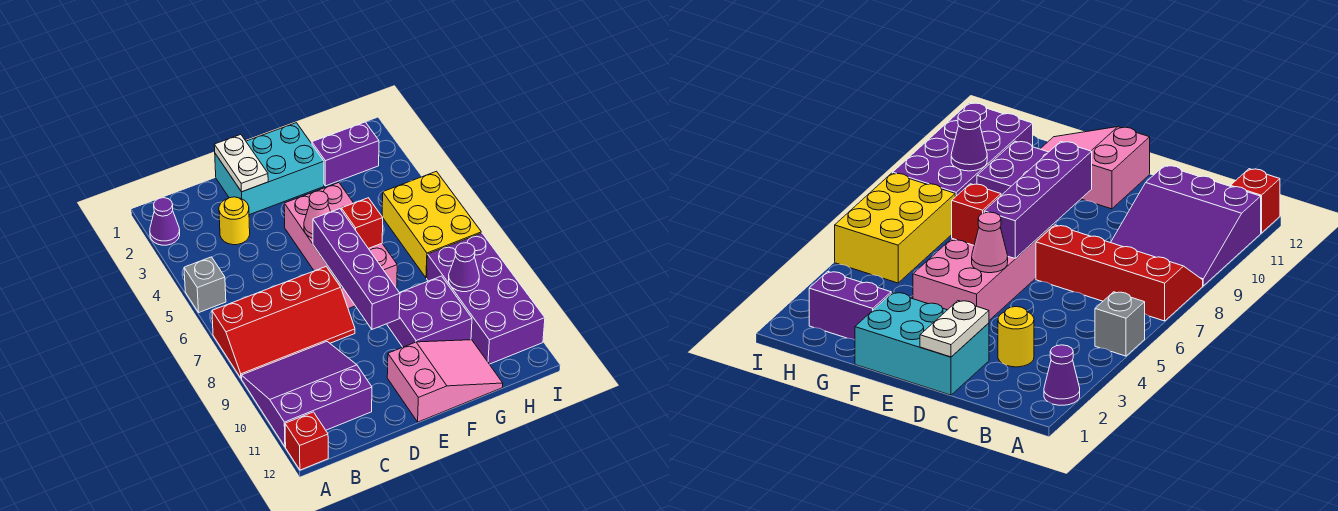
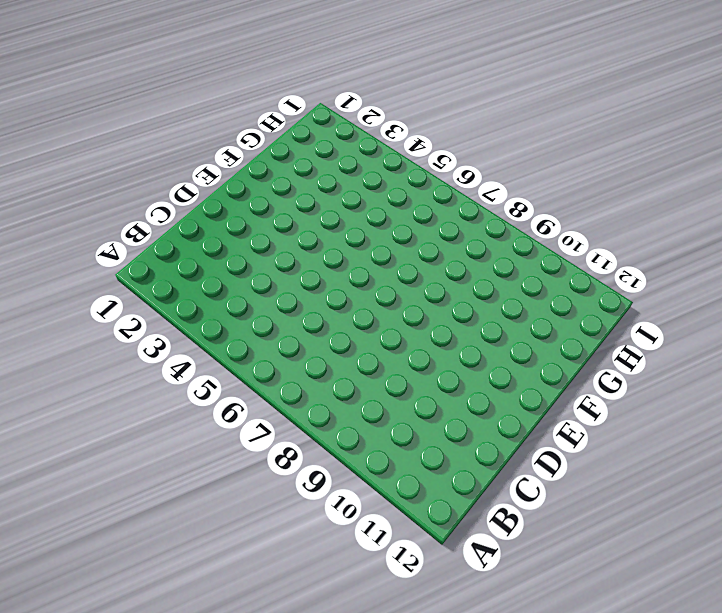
none -> purple cone A2 level 1
none -> grey brick A5 level 1
none -> red slope A7:D8 level 1 top 7

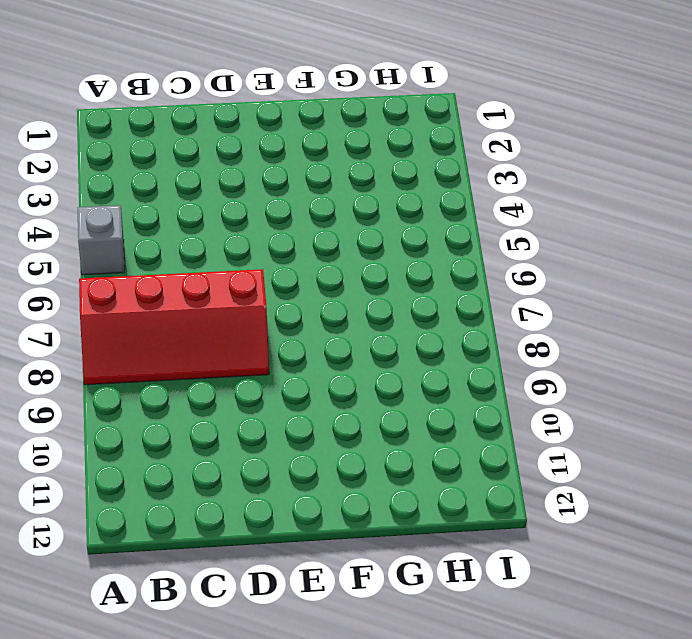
none -> purple cone A2 level 1
none -> purple slope A9:C11 level 1 top 11
none -> red brick A12 level 1

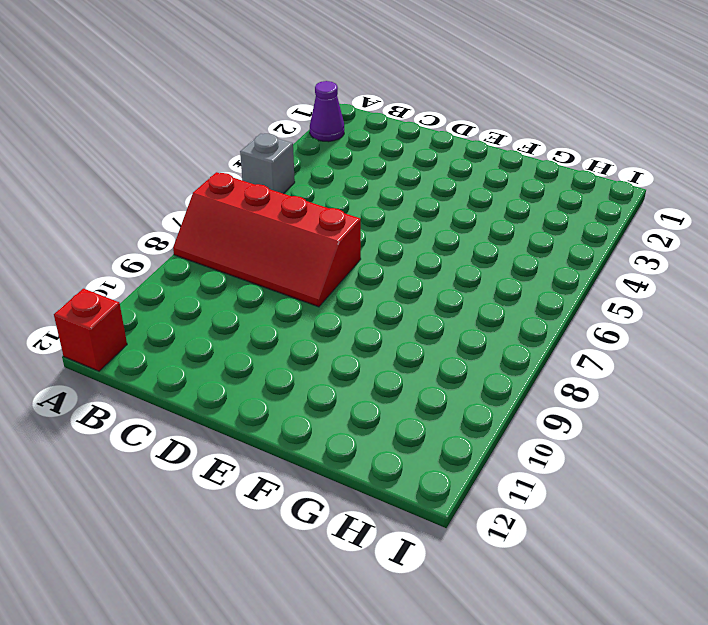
none -> purple slope A9:C11 level 1 top 11
none -> yellow round brick C3 level 1
none -> cyan brick D1:F2 level 1

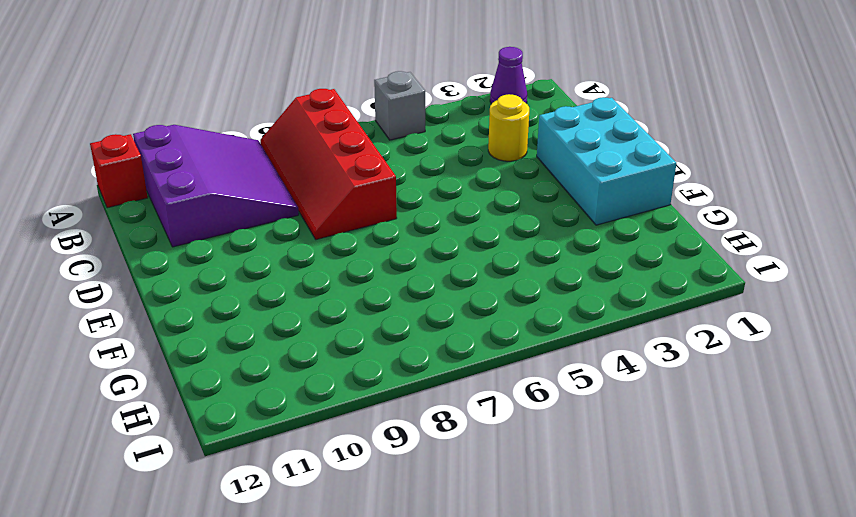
none -> pink brick E4:F7 level 1
none -> pink slope E11:G12 level 1 top E
none -> purple brick F9:G10 level 1

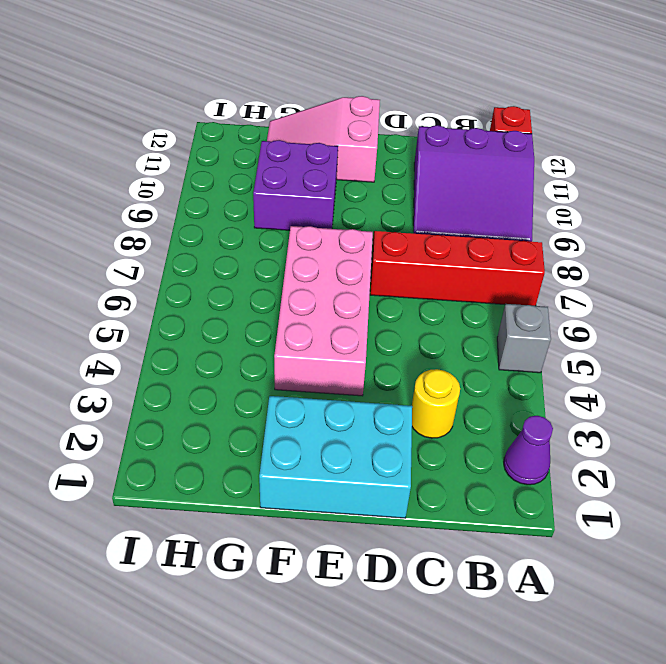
none -> purple brick G2:H2 level 1
none -> yellow brick H5:I7 level 1
none -> purple brick H8:I11 level 1

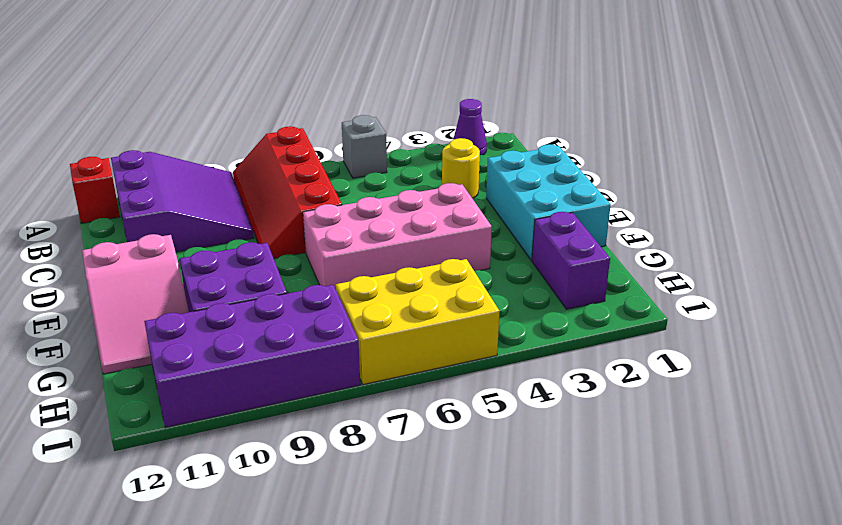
none -> white plate D1:D2 level 2
none -> pink cone E5 level 2
none -> purple brick E6:E9 level 2

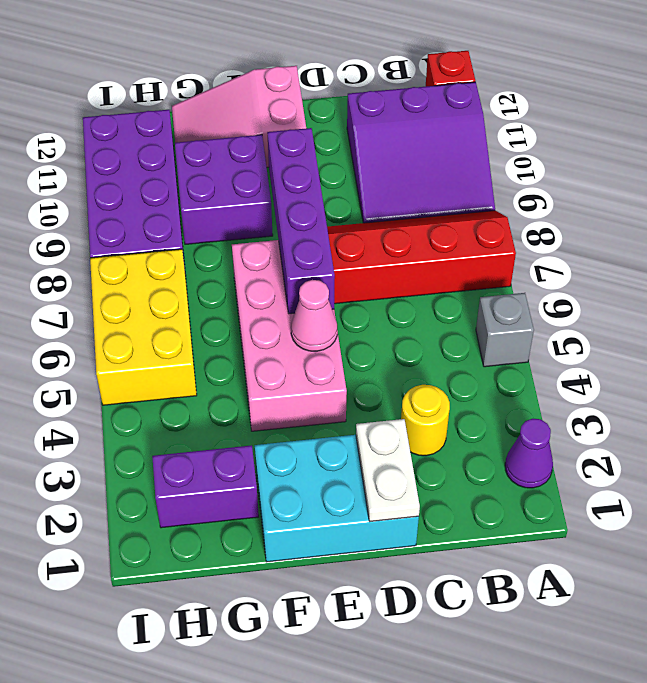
none -> red brick F6 level 2
none -> purple cone H9 level 2

